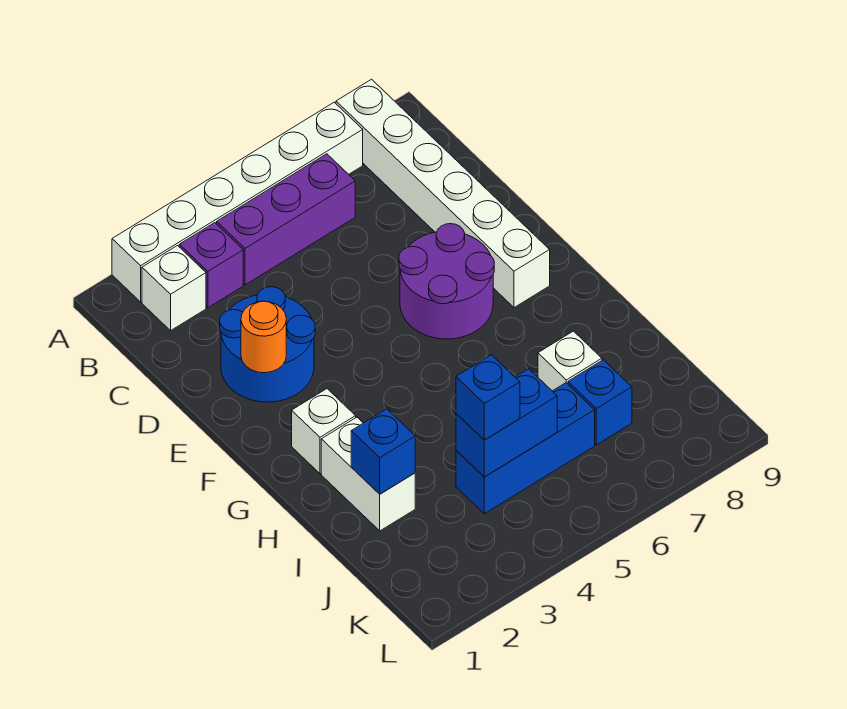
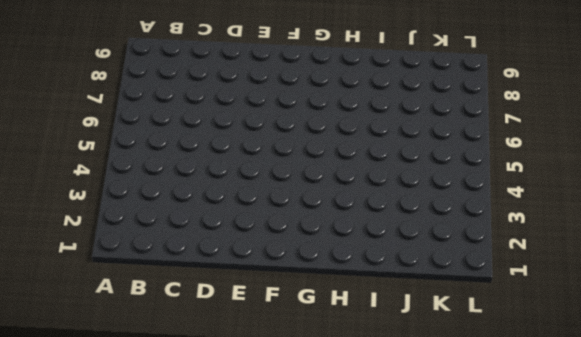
none -> white brick A2:A7 level 1
none -> white brick A8:F8 level 1
none -> white brick B2 level 1

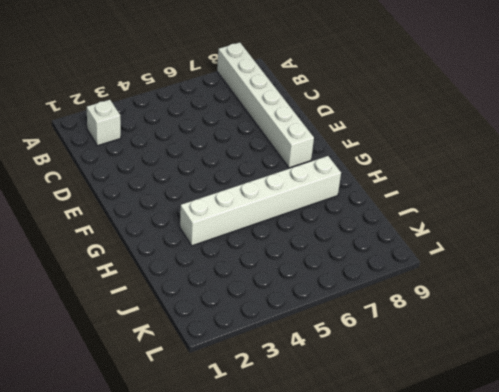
white brick H3:H8 level 1 -> white brick A2:A7 level 1
none -> purple brick B3 level 1
none -> purple brick B4:B6 level 1
none -> blue round brick D2:E3 level 1

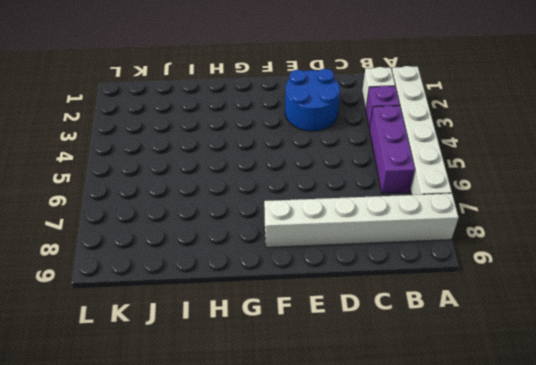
none -> purple round brick E6:F7 level 1
none -> white brick G2 level 1
none -> white brick H2:I2 level 1

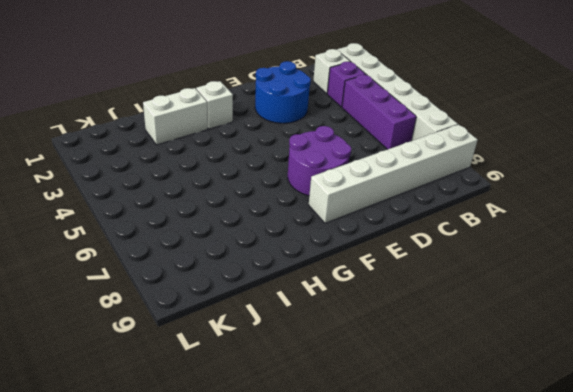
none -> white brick I7 level 1
none -> blue brick J4:J6 level 1
none -> blue brick J7 level 1

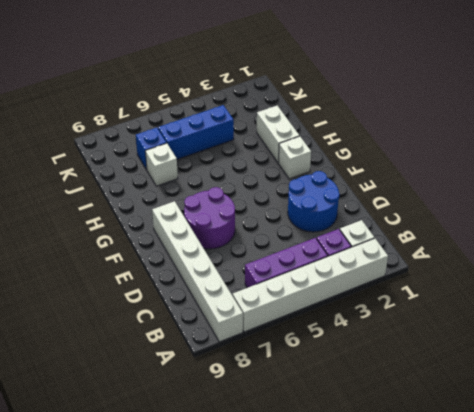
none -> orange round brick E2 level 2
none -> blue brick I2 level 2
none -> blue brick J4:J5 level 2

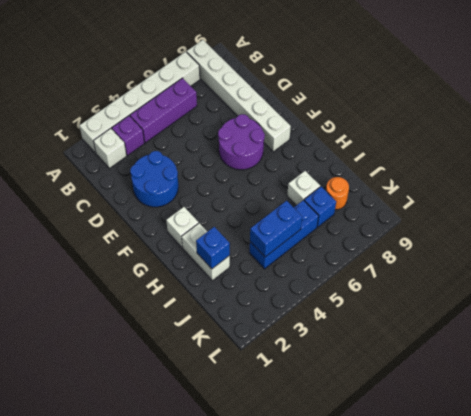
orange round brick J8 level 1 -> orange round brick E2 level 2
none -> blue brick J4 level 3

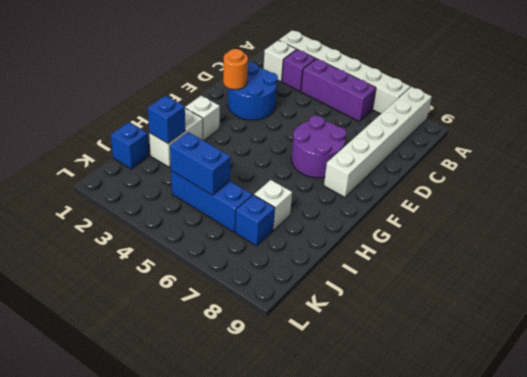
blue brick J1 level 1 -> blue brick J4 level 3

